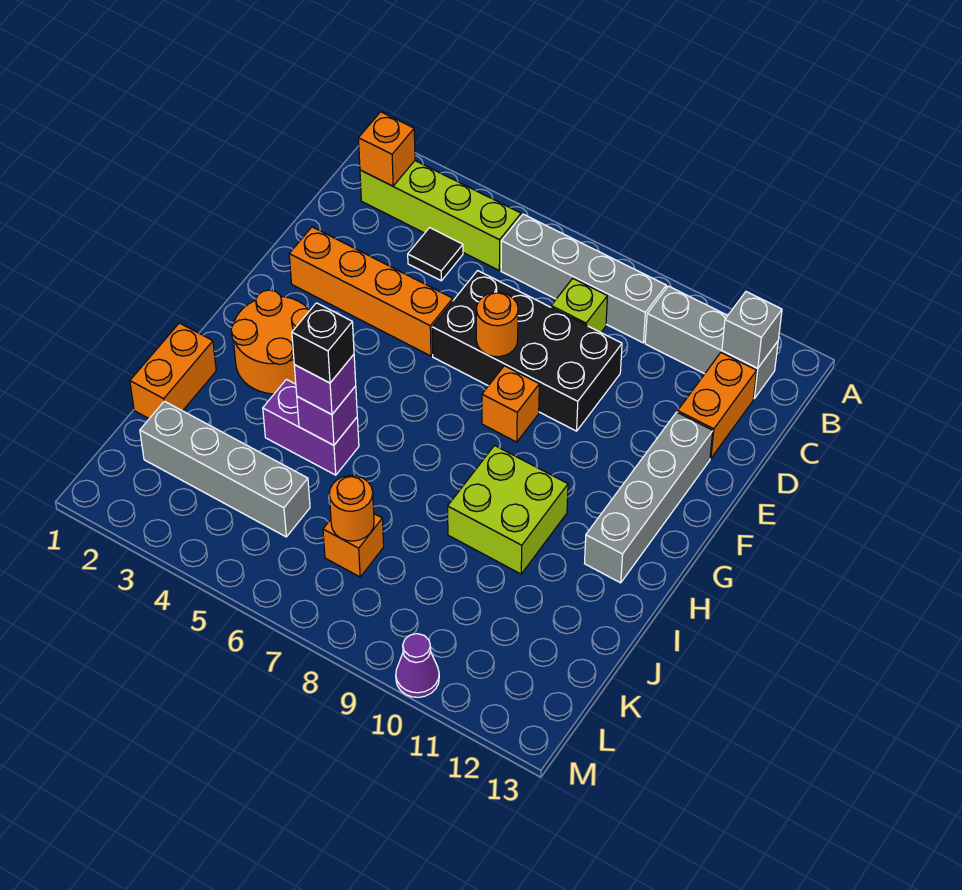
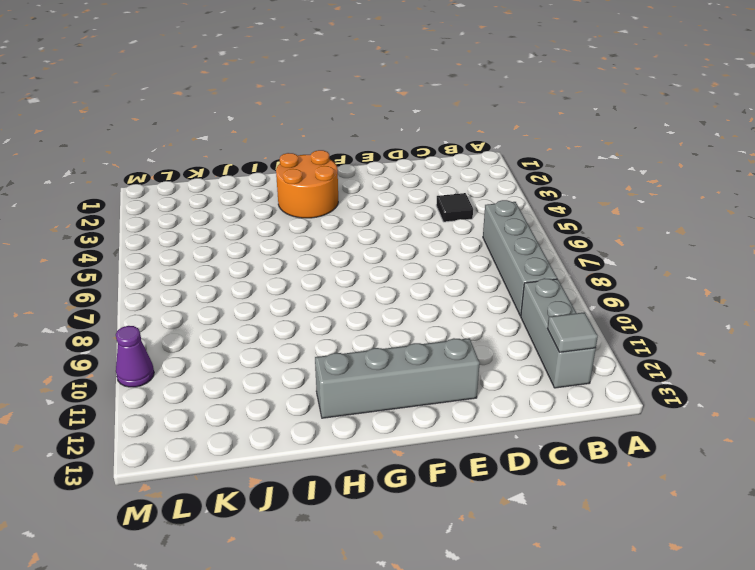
grey tile B12 level 2 -> grey brick B12 level 2
none -> lime brick B2:B5 level 1
none -> lime brick C8 level 1
none -> orange brick C12:D12 level 1

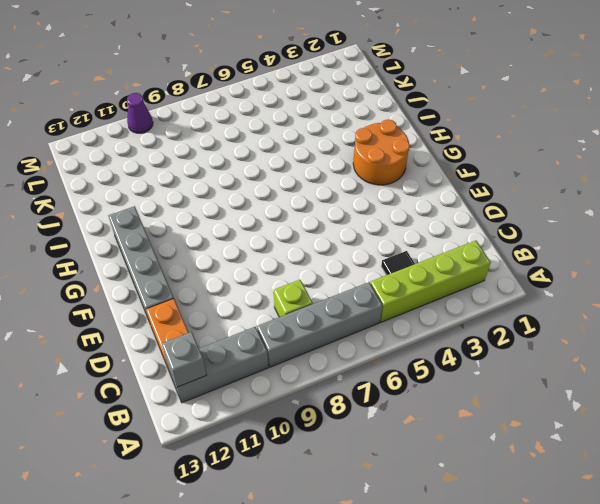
none -> black brick D6:E9 level 1
none -> orange brick E2:E5 level 1
none -> orange brick F8 level 1

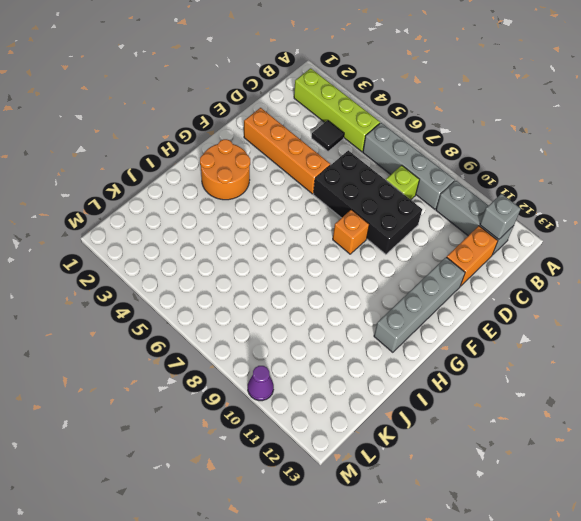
none -> lime brick H9:I10 level 1
none -> orange brick I1:J1 level 1
none -> purple brick I4:I5 level 1

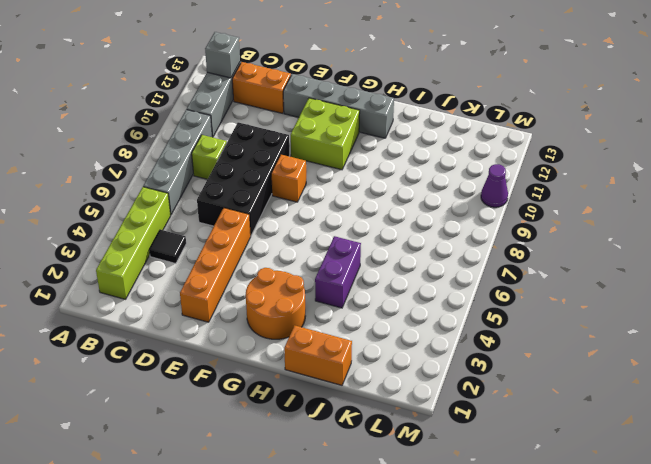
lime brick F10:G11 level 1 -> lime brick H9:I10 level 1
none -> grey brick K2:K5 level 1
none -> orange brick K7 level 1
none -> orange brick B2 level 2

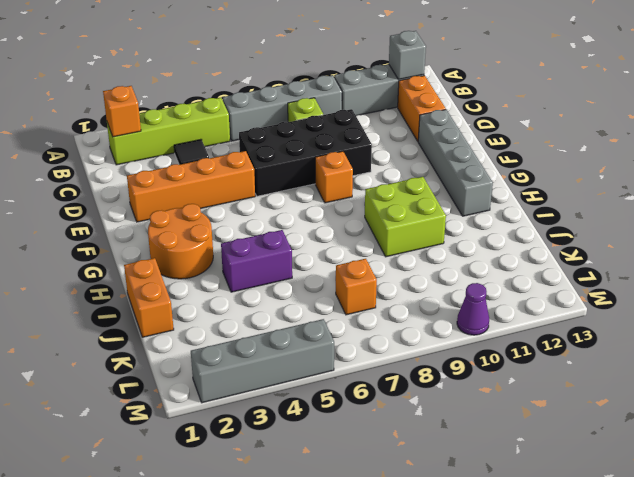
grey brick M2:M5 level 1 -> grey brick K2:K5 level 1
none -> orange round brick E7 level 2
none -> purple brick I5 level 2
none -> orange round brick K7 level 2

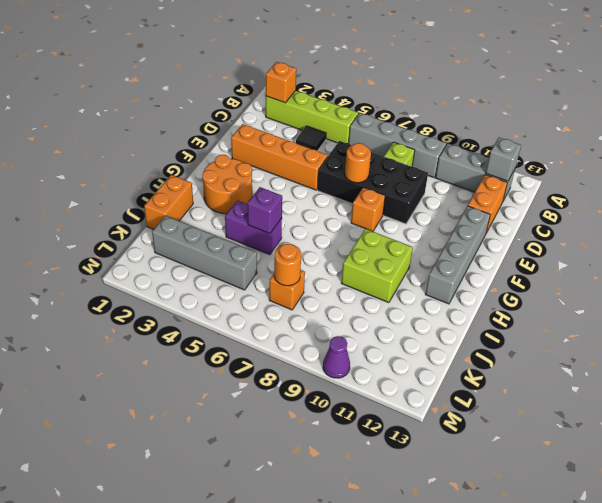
none -> purple brick I5 level 3
none -> black brick I5 level 4

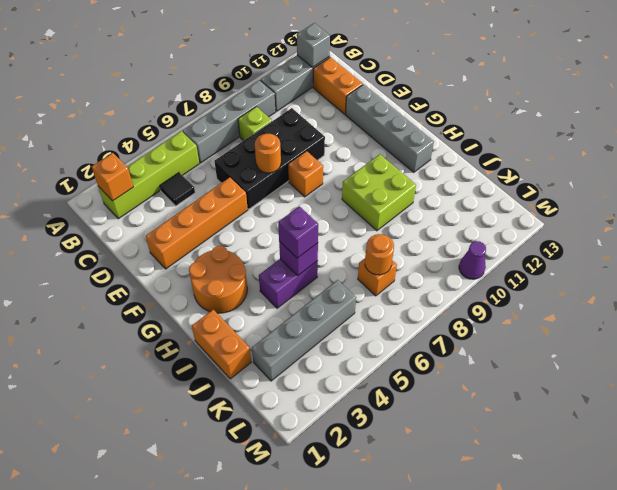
none -> black brick I5 level 4

